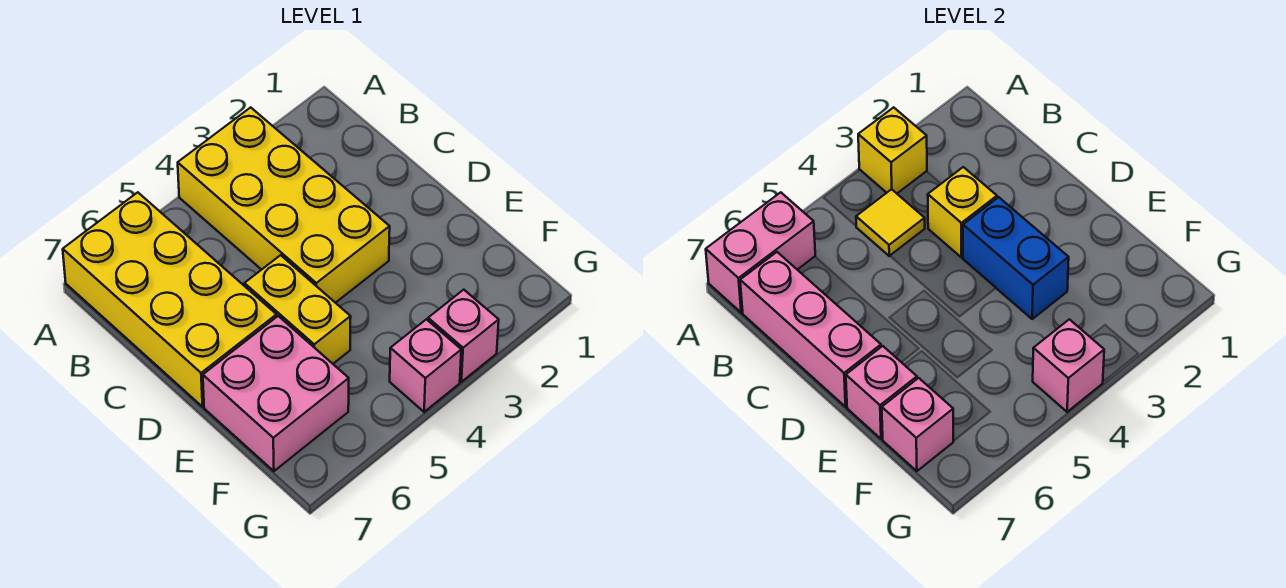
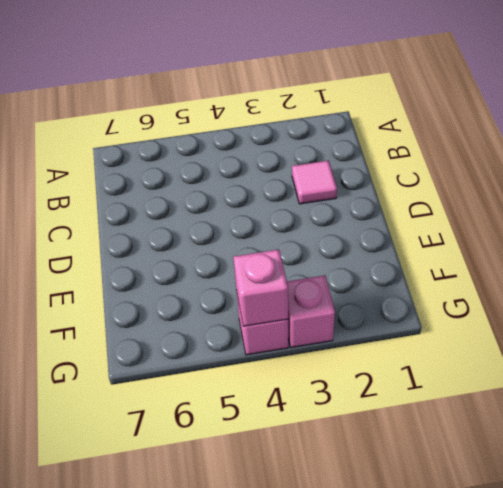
pink tile C2 level 1 -> none
none -> yellow brick A3:D4 level 1
none -> yellow brick A6:D7 level 1
none -> yellow brick D5:E5 level 1

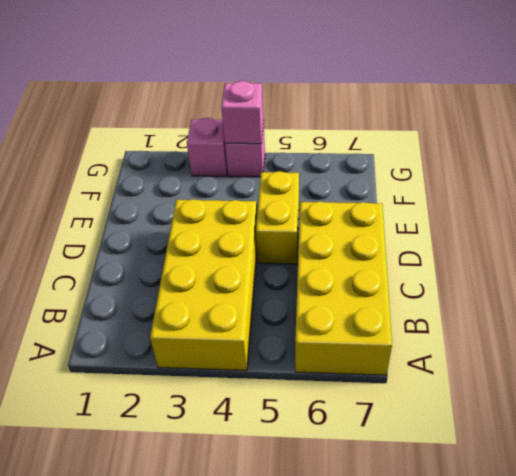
none -> pink brick E6:F7 level 1
none -> yellow brick A3 level 2
none -> pink brick A6:A7 level 2

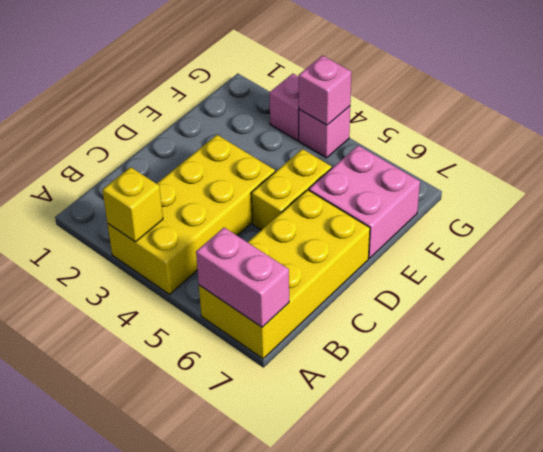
none -> yellow tile B4 level 2
none -> pink brick B7:D7 level 2
none -> yellow brick C3 level 2

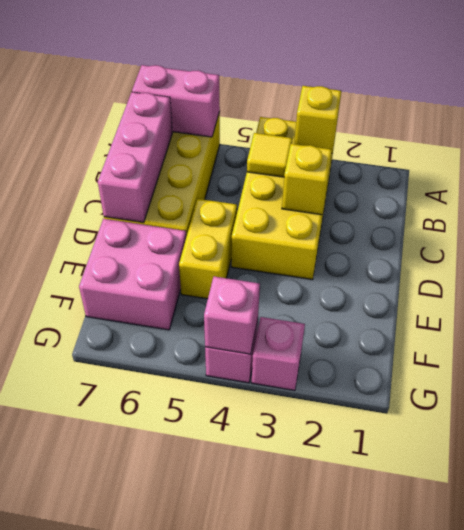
none -> blue brick D3:E3 level 2
none -> pink brick E7 level 2
none -> pink brick F7 level 2

